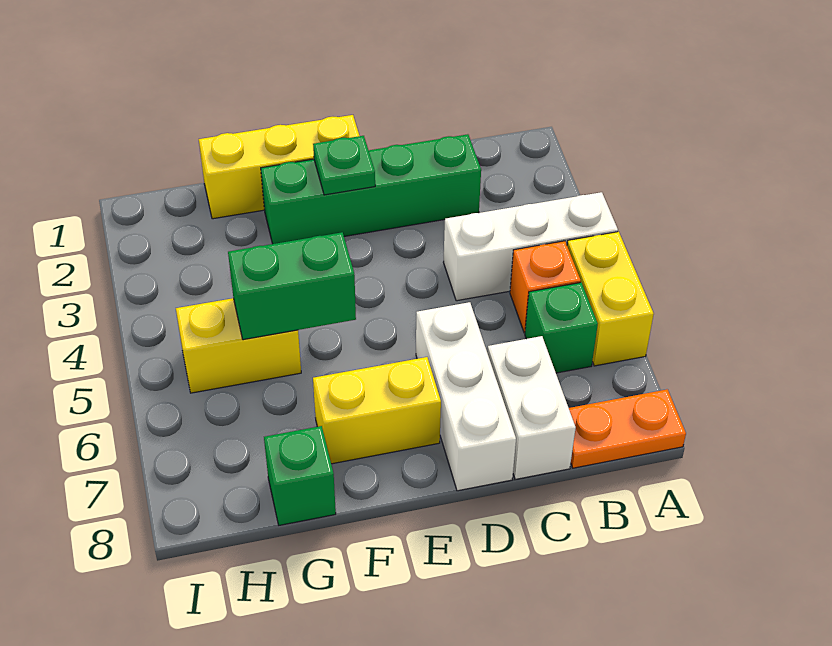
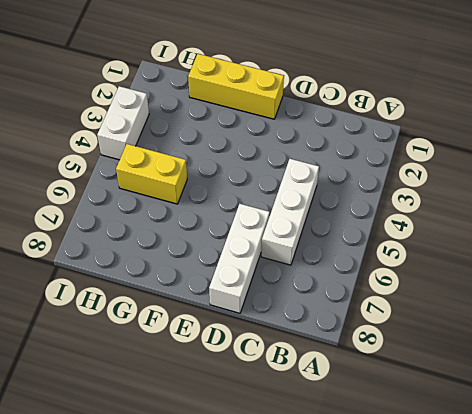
white brick C4:C6 level 1 -> white brick A4:C4 level 1
white brick I3:I4 level 1 -> white brick C7:C8 level 1
none -> yellow brick A5:A6 level 1
none -> orange plate A8:B8 level 1
none -> orange brick B5 level 1

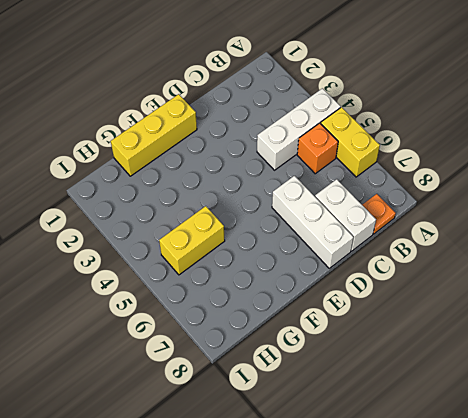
orange plate B8 level 1 -> orange plate A8:B8 level 1
none -> green brick B6 level 1
none -> green brick C2:F2 level 1
none -> yellow brick E7:F7 level 1

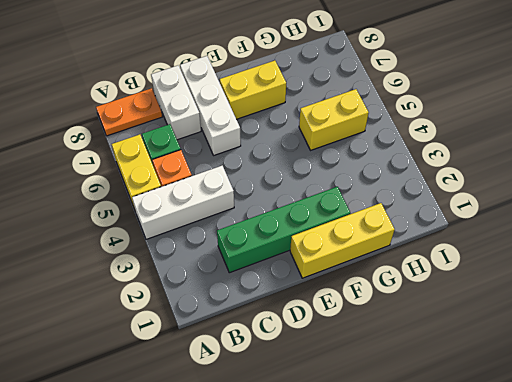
none -> green brick G8 level 1
none -> green plate E2 level 2
none -> green brick F5:G5 level 2

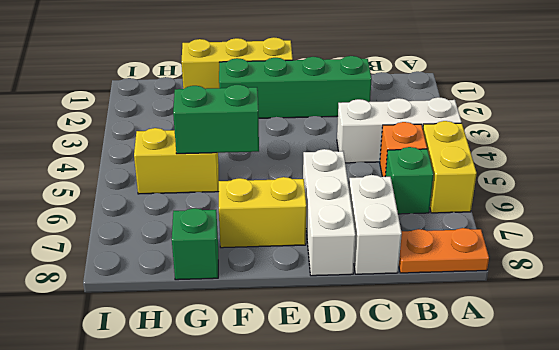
none -> green plate E2 level 2

